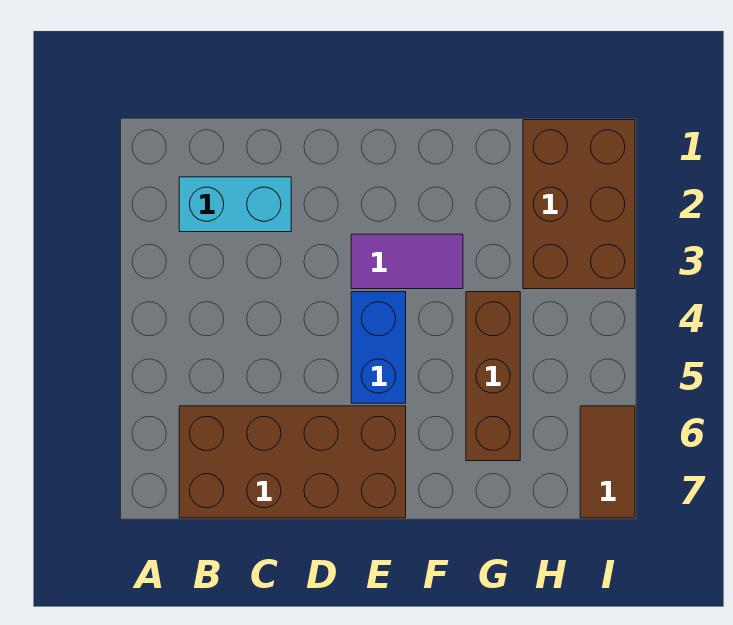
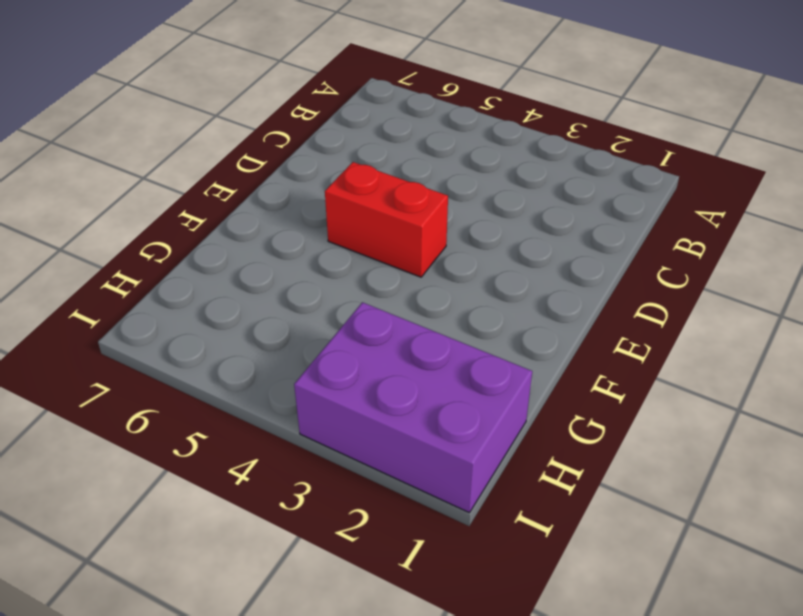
red brick E4:E5 level 1 -> blue brick E4:E5 level 1
purple brick H1:I3 level 1 -> brown brick H1:I3 level 1
none -> cyan brick B2:C2 level 1
none -> brown brick B6:E7 level 1

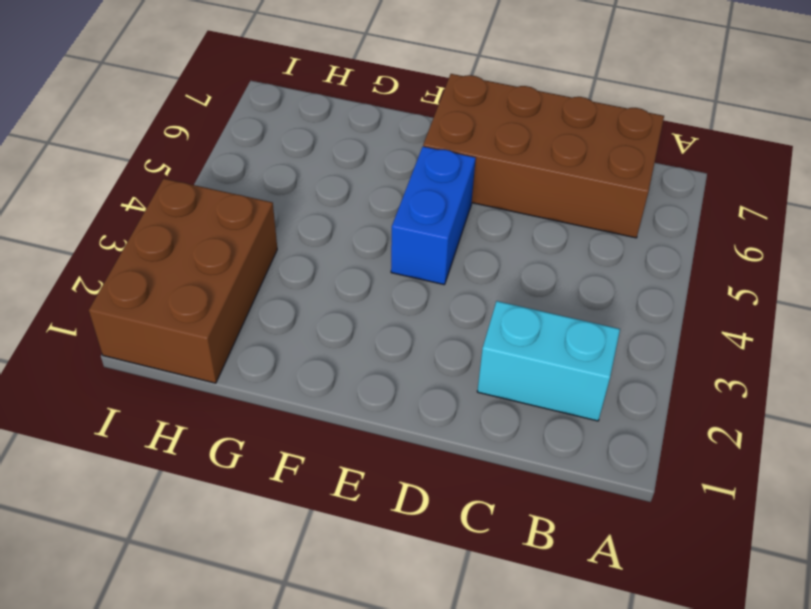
none -> purple tile E3:F3 level 1
none -> brown brick G4:G6 level 1

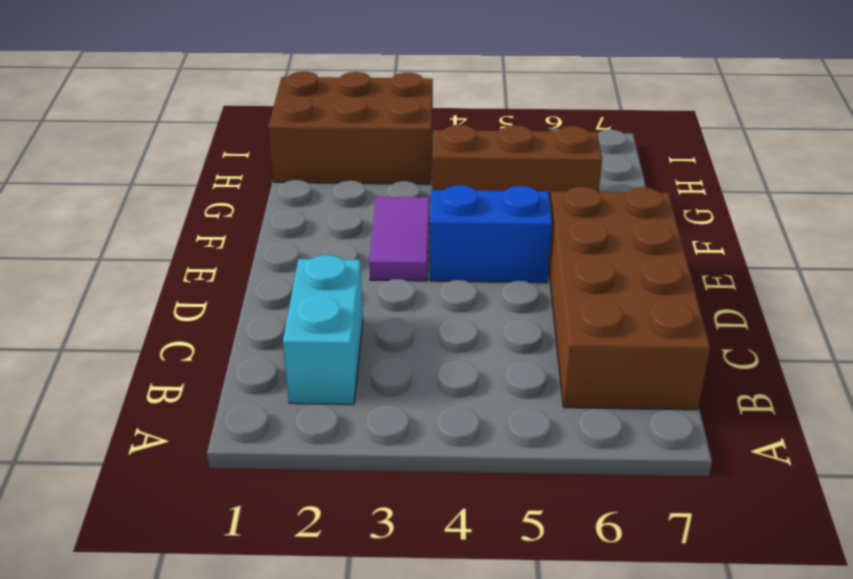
none -> brown tile I6:I7 level 1

